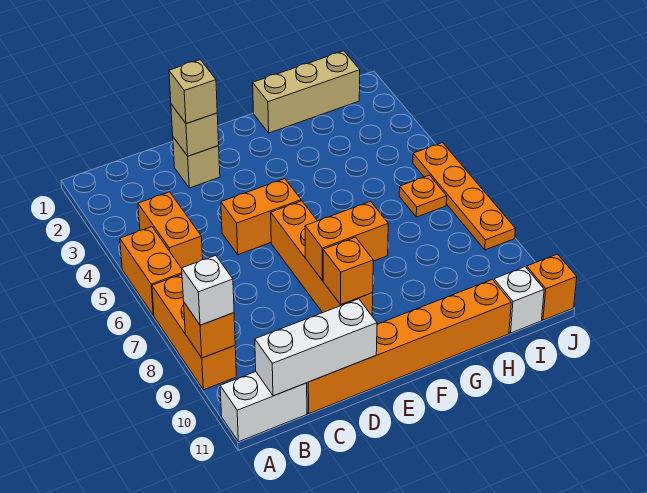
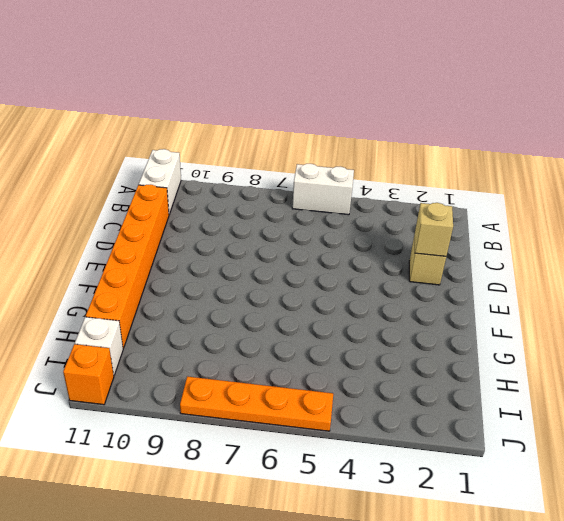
white brick A5:A6 level 1 -> orange brick A5:A6 level 1
none -> orange brick A7:A9 level 1
none -> orange brick B4:B5 level 1
none -> orange brick D5:E5 level 1

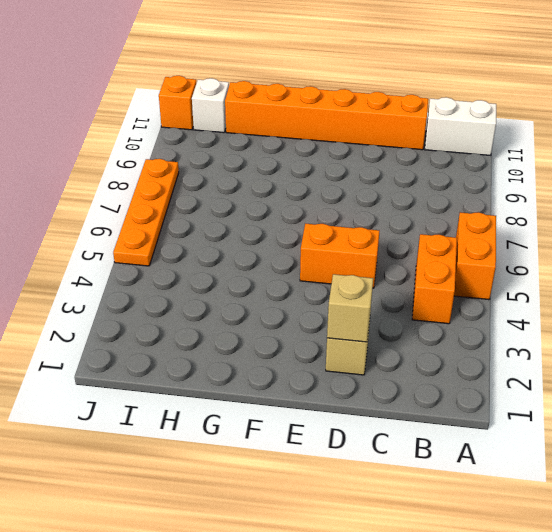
none -> orange brick A7:A9 level 1
none -> orange brick E6:E9 level 1
none -> tan brick G1:I1 level 1

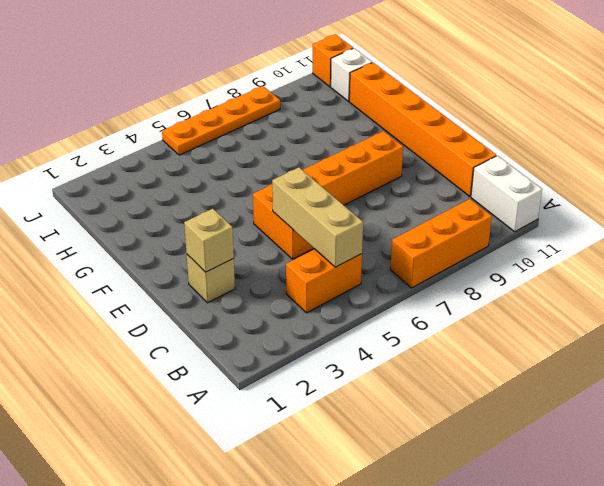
tan brick B5:D5 level 2 -> tan brick G1:I1 level 1
none -> orange brick A5:A6 level 1
none -> orange plate I6 level 1
none -> orange brick A9 level 2

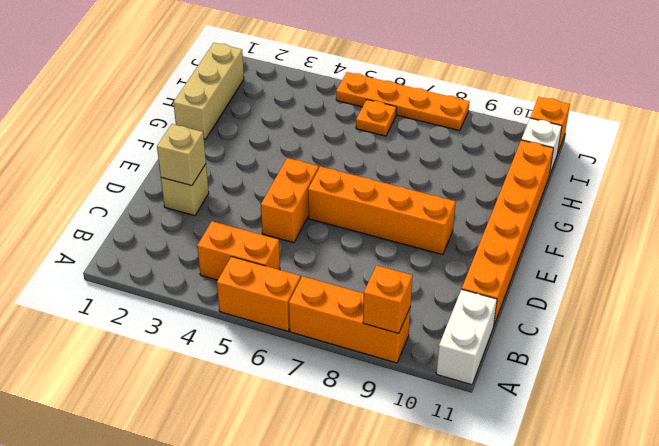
none -> white brick B11:D11 level 2
none -> orange brick E8:F8 level 2
none -> orange brick E9 level 2

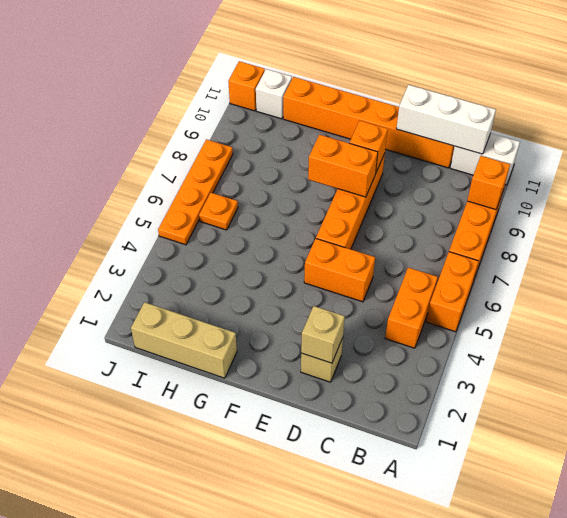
none -> white brick A9 level 3
none -> tan brick D2 level 3

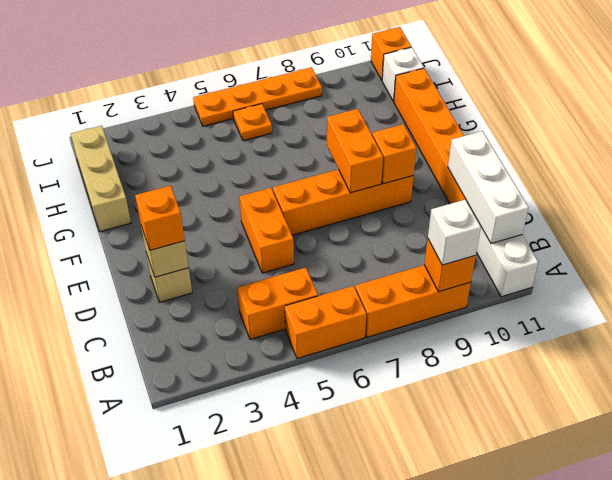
orange brick D2 level 3 -> tan brick D2 level 3

